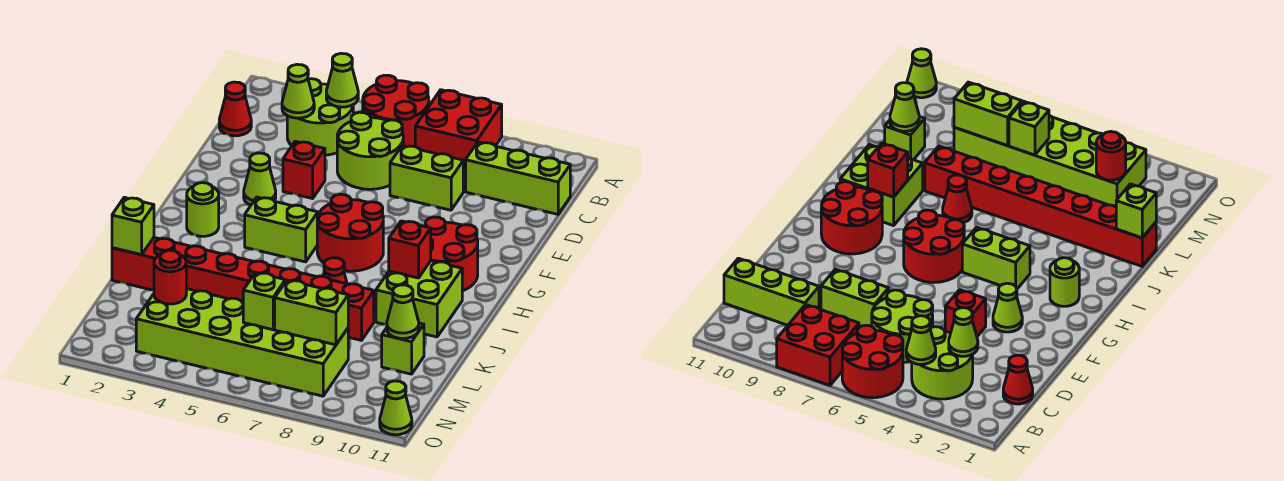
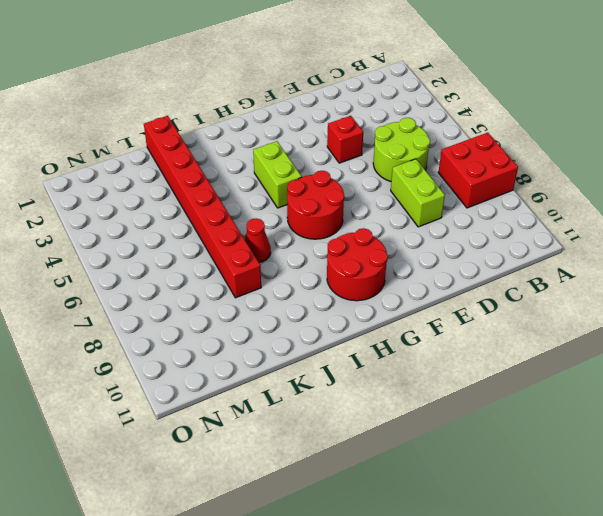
none -> red round brick A5:B6 level 1
none -> lime round brick B3:C4 level 1
none -> red cone C1 level 1

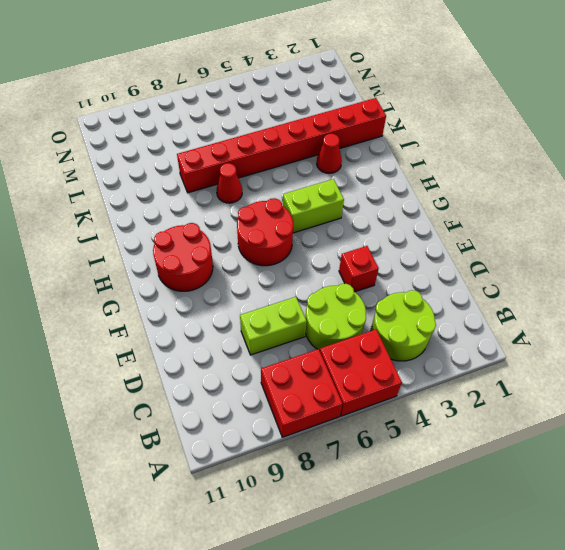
red brick A5:B6 level 1 -> red round brick A5:B6 level 1
red cone J3 level 1 -> red cone C1 level 1
none -> lime brick C9:C11 level 1
none -> lime cone F3 level 1
none -> lime round brick H2 level 1

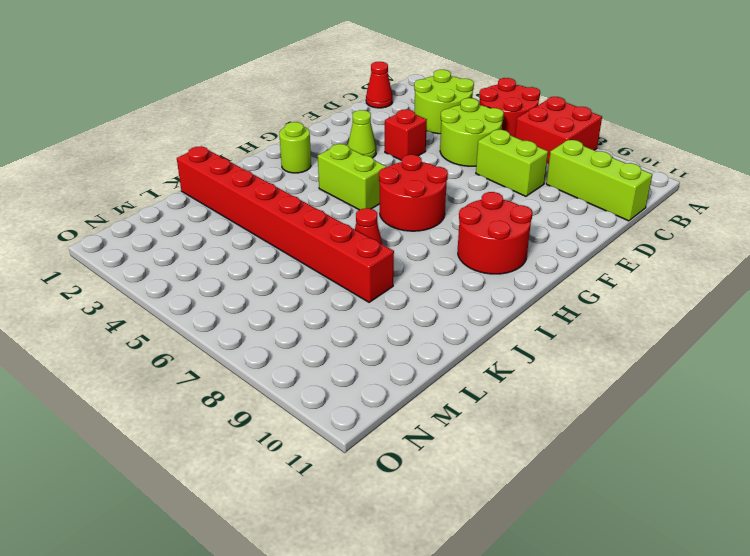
none -> lime brick I9:J10 level 1
none -> lime brick L10 level 1
none -> lime brick M3:N8 level 1

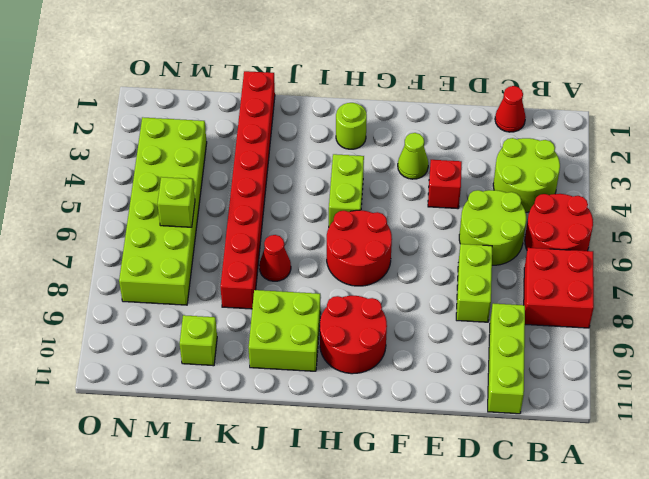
none -> lime cone O11 level 1
none -> lime cone B4 level 2
none -> lime cone C3 level 2

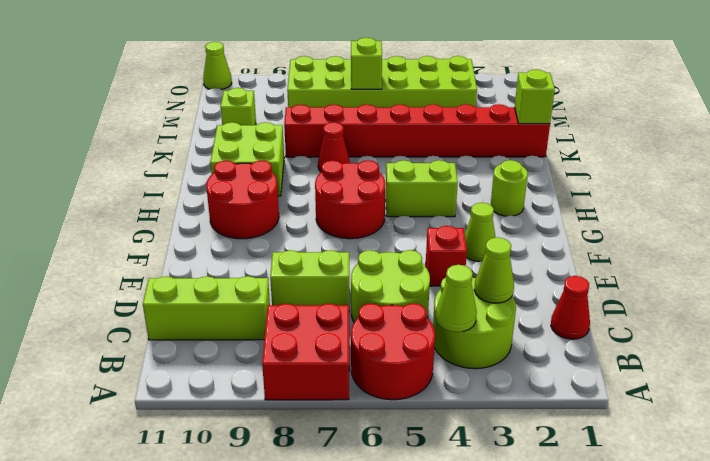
none -> red brick I9 level 2
none -> lime cone L10 level 2
none -> red round brick M3 level 2

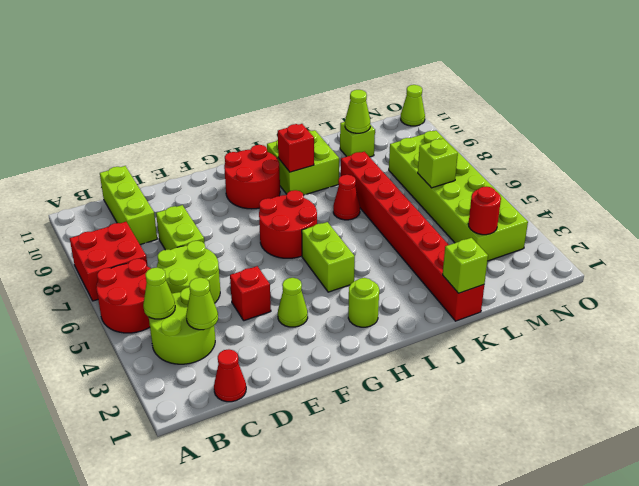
none -> lime brick M7:M8 level 2

